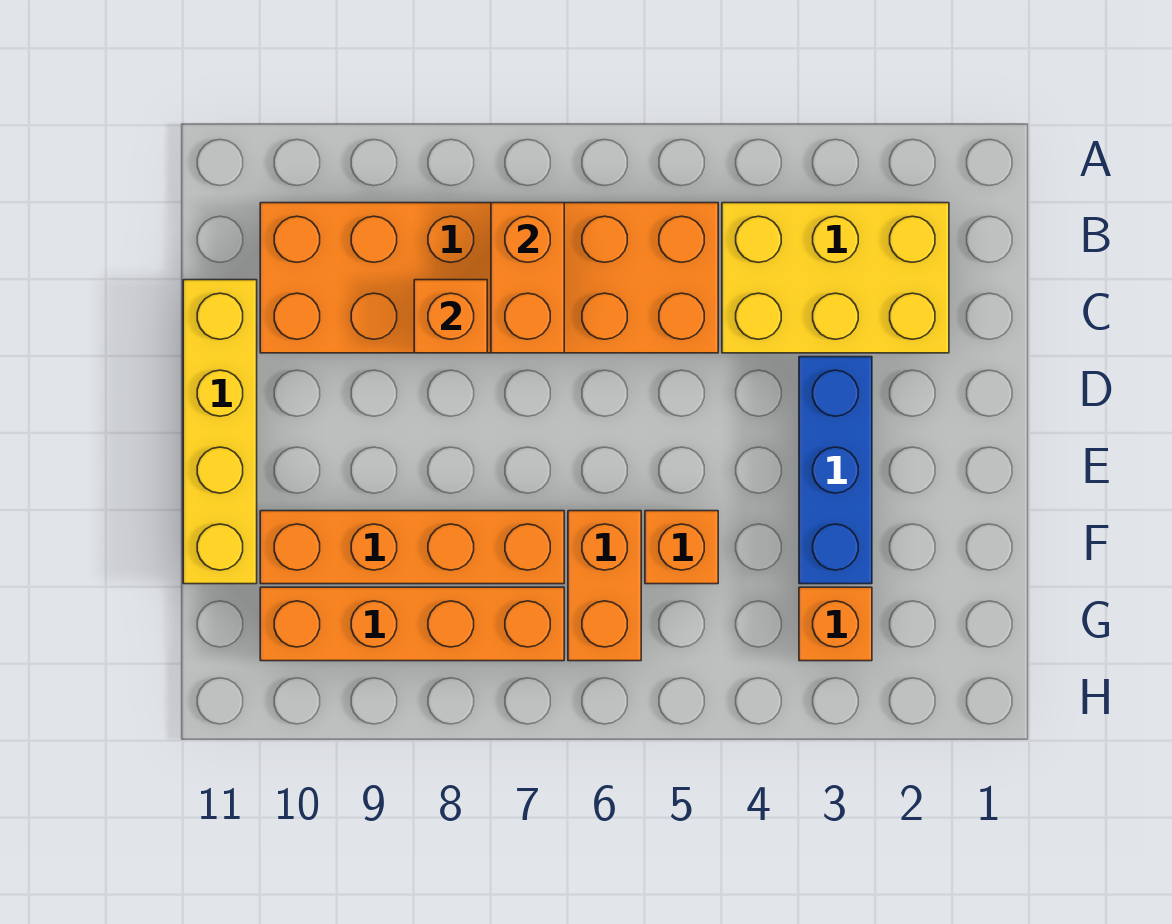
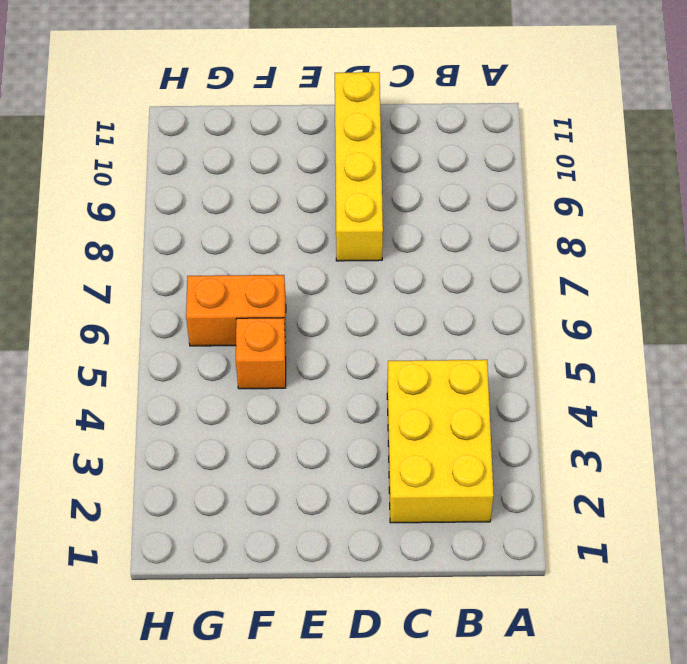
yellow brick D8:D11 level 1 -> yellow brick C11:F11 level 1
none -> orange brick B5:C10 level 1
none -> blue brick D3:F3 level 1

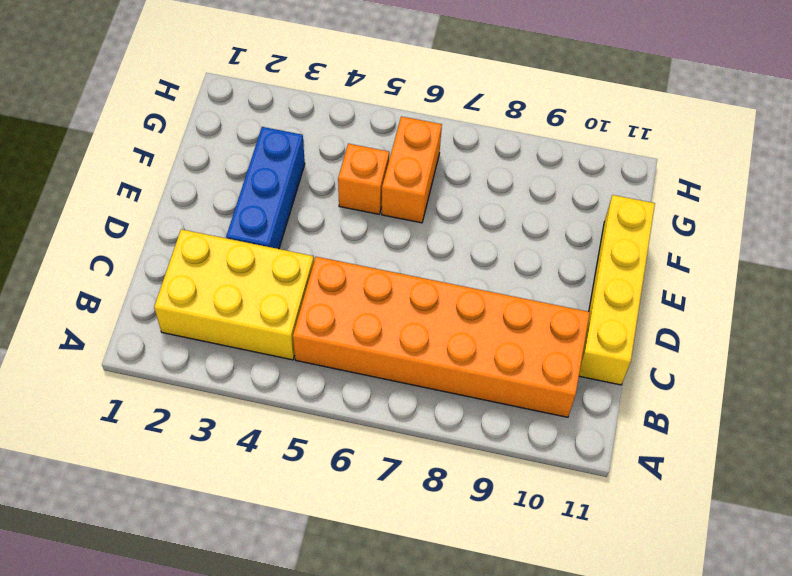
none -> orange brick F7:F10 level 1
none -> orange brick G3 level 1

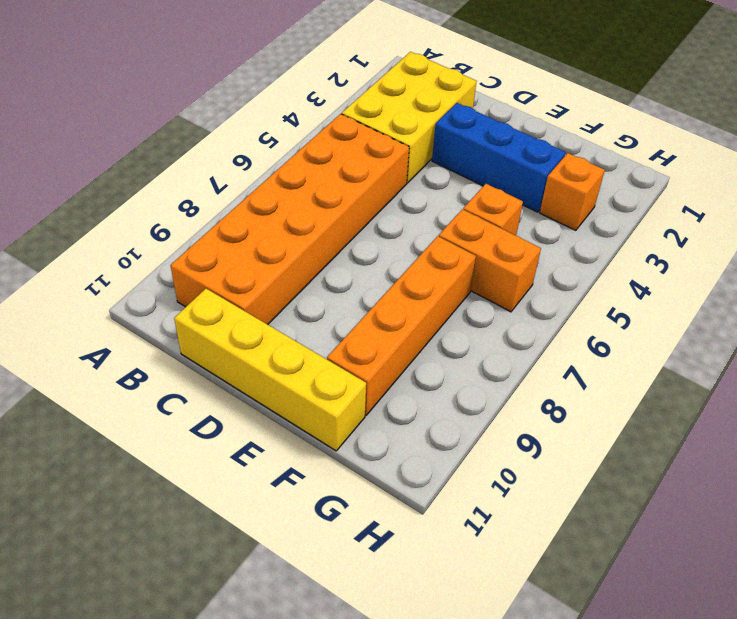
none -> orange brick G7:G10 level 1
none -> orange brick B7:C7 level 2

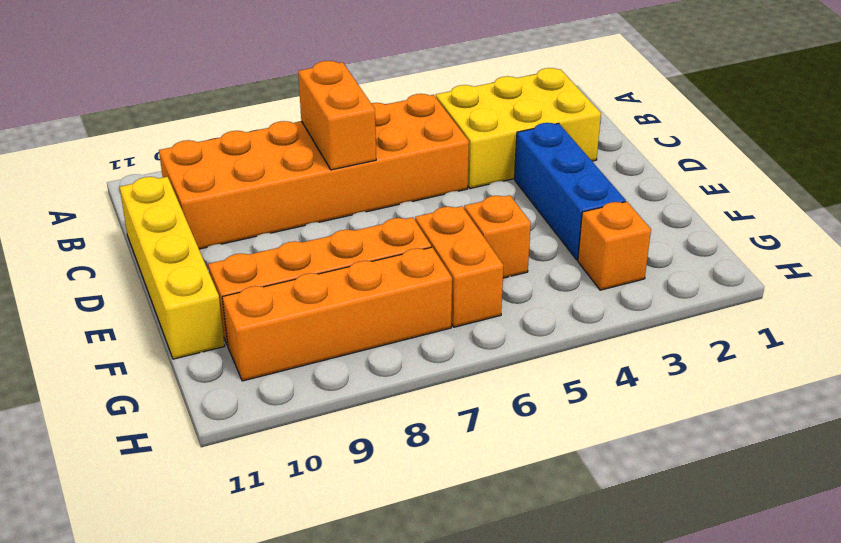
none -> orange brick C8 level 2

